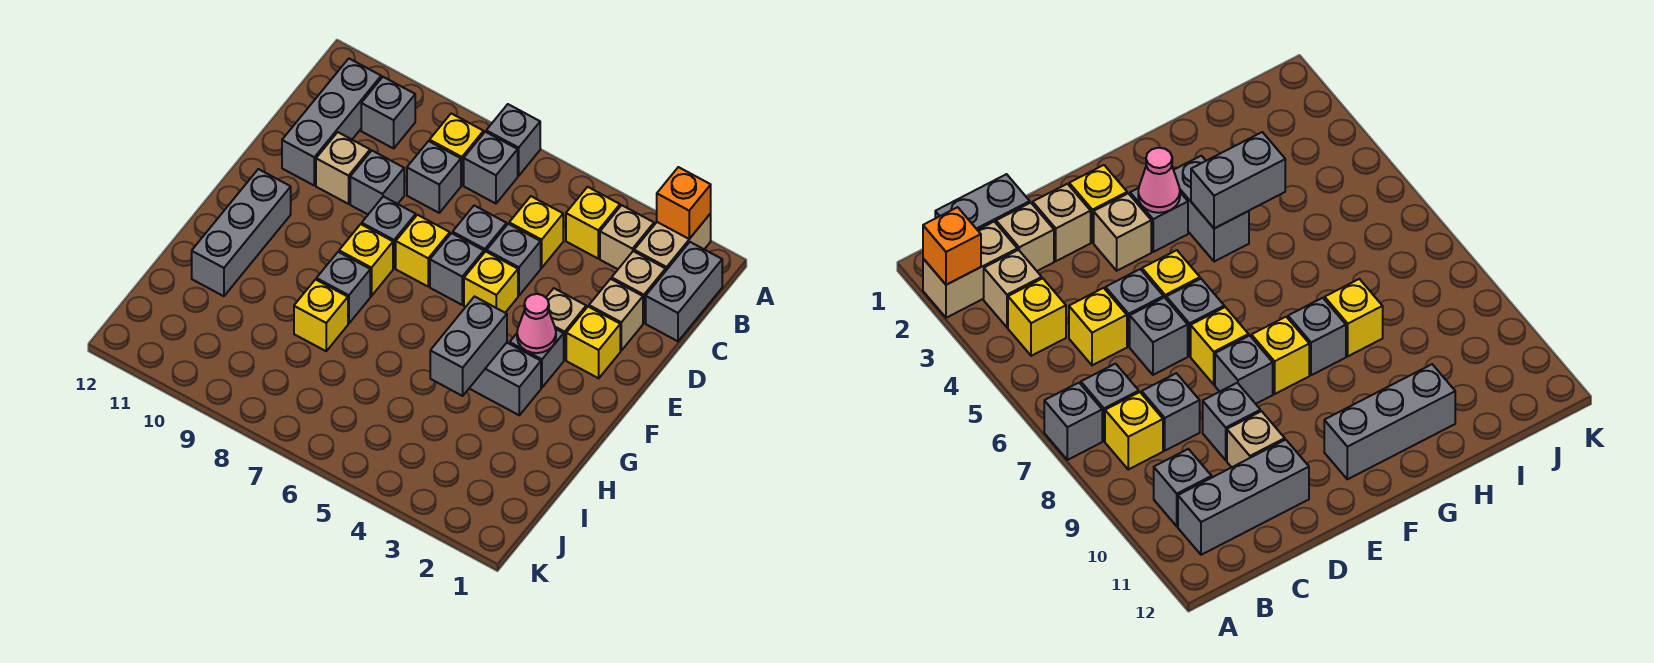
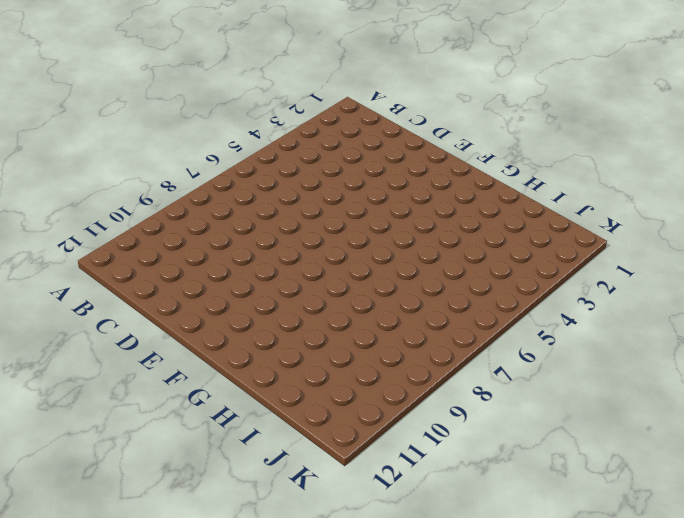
none -> tan brick A2:B2 level 1
none -> grey brick A7 level 1
none -> grey brick B1:C1 level 1
none -> tan brick B3 level 1

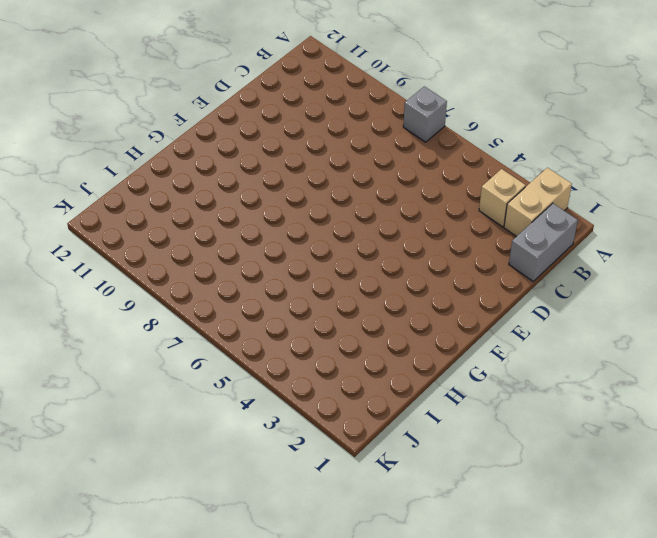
none -> yellow brick B4 level 1
none -> grey brick B7 level 1
none -> yellow brick B8 level 1
none -> grey brick B10 level 1

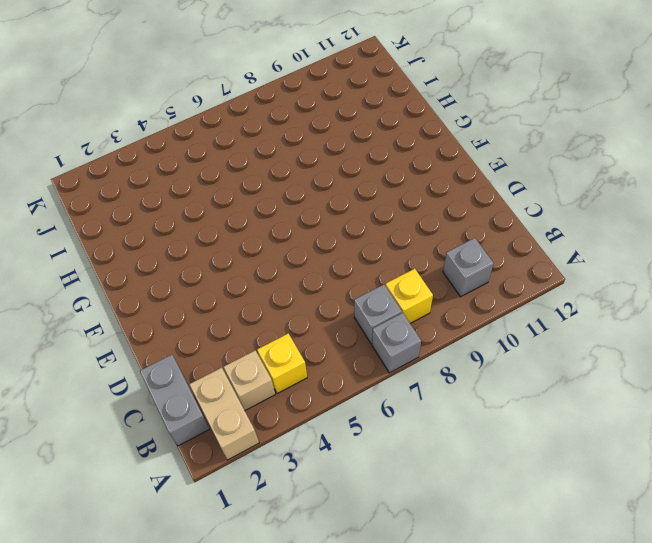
none -> grey brick B11:D11 level 1
none -> tan brick C2 level 1
none -> yellow brick C5 level 1
none -> grey brick C8 level 1

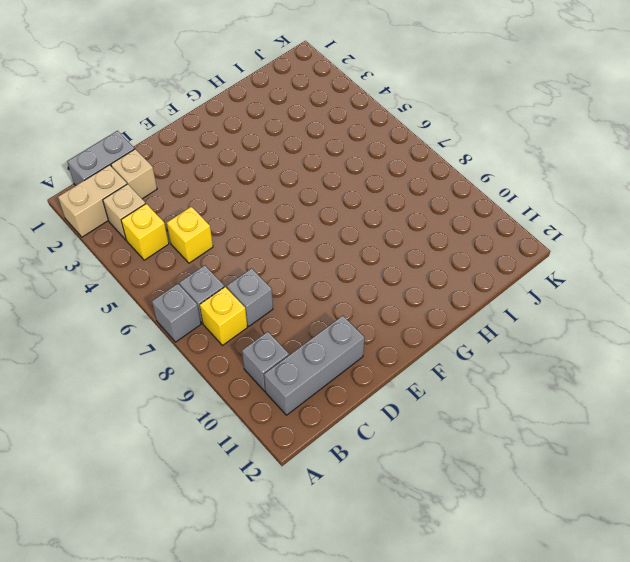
none -> tan brick D2 level 1
none -> grey brick D5 level 1
none -> grey brick D6 level 1
none -> grey brick D9 level 1

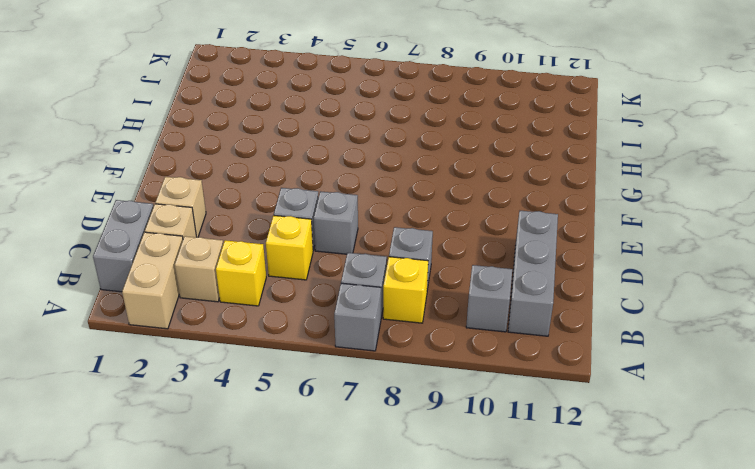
none -> grey brick D9 level 1
none -> tan brick D10 level 1
none -> yellow brick E2 level 1
none -> tan brick E3 level 1

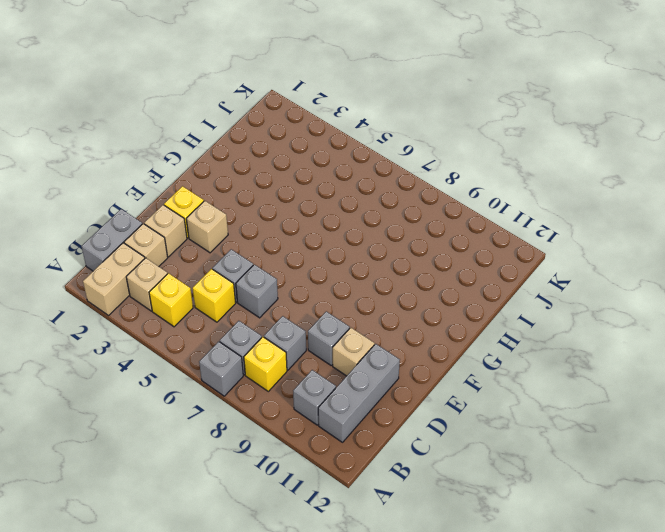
none -> yellow brick E5 level 1
none -> grey brick E6 level 1
none -> yellow brick E7 level 1
none -> grey brick E8 level 1

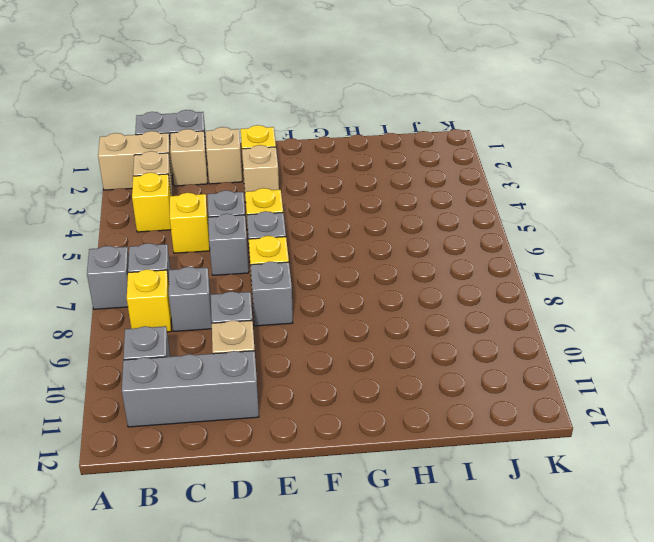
none -> grey brick F3 level 1
none -> yellow brick F8 level 1
none -> grey brick F11:H11 level 1
none -> grey brick G3:G4 level 1

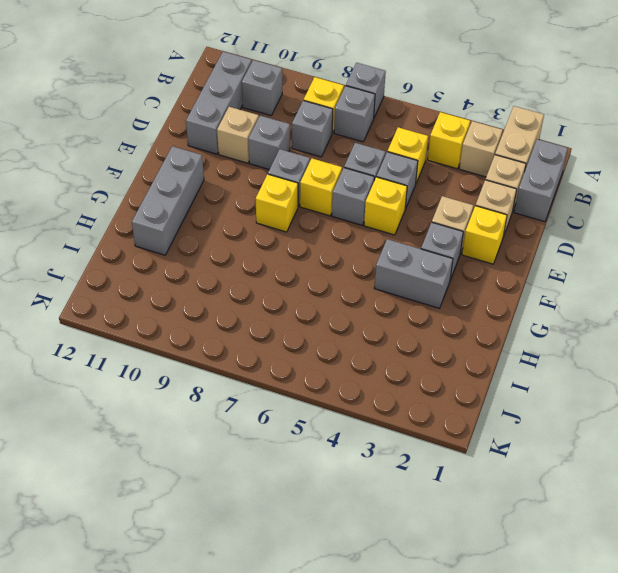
none -> grey brick G8 level 1
none -> yellow brick H8 level 1
none -> orange brick A2 level 2
none -> pink cone F3 level 2

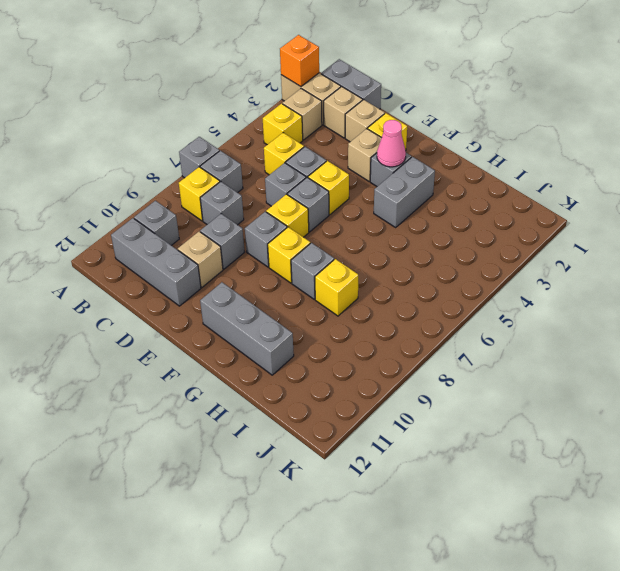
none -> grey brick G4:H4 level 2

